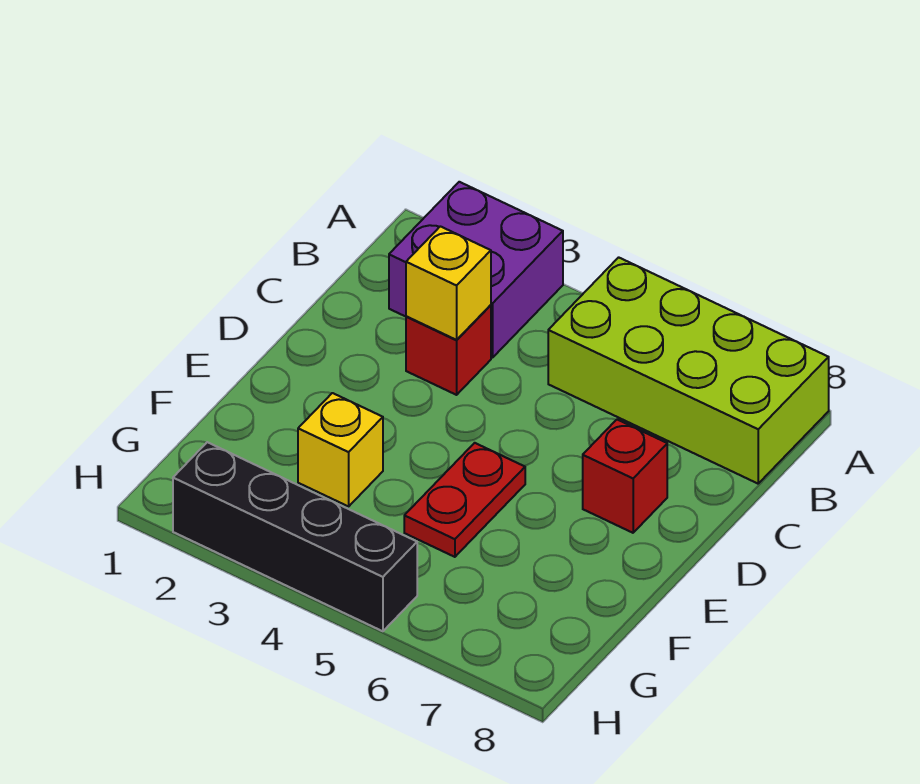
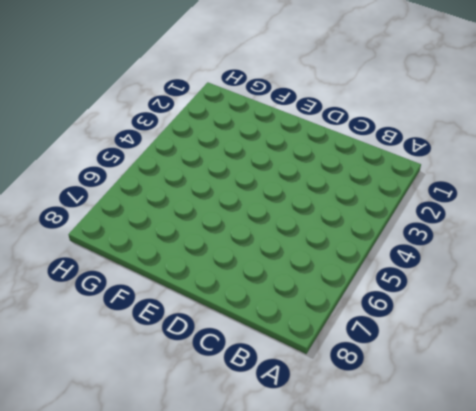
none -> purple brick A2:B3 level 1
none -> lime brick A5:B8 level 1

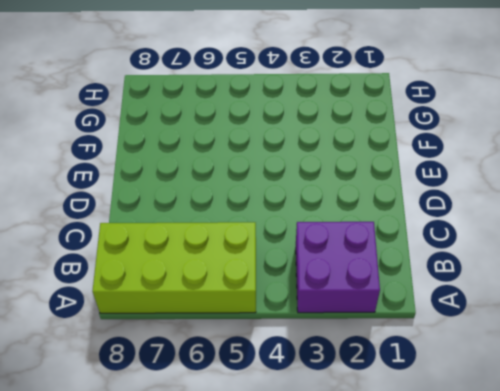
none -> red brick C3 level 1
none -> red brick D7 level 1

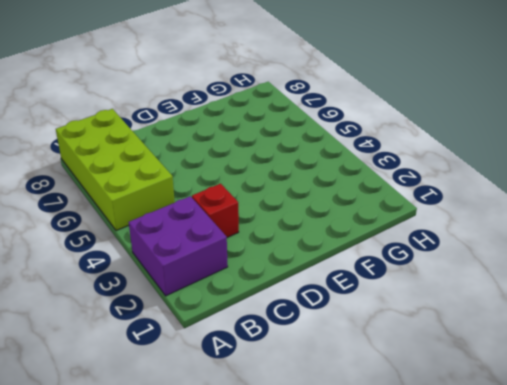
none -> red brick D7 level 1
none -> red plate E5:F5 level 1

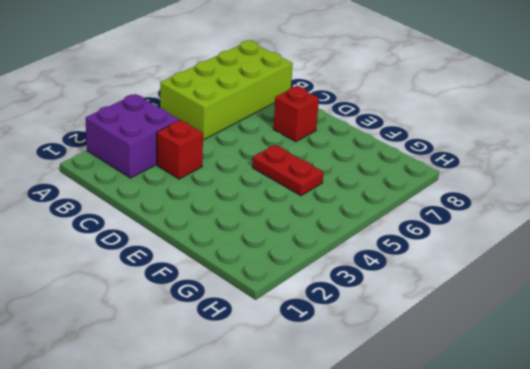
none -> yellow brick F3 level 1
none -> black brick H2:H5 level 1

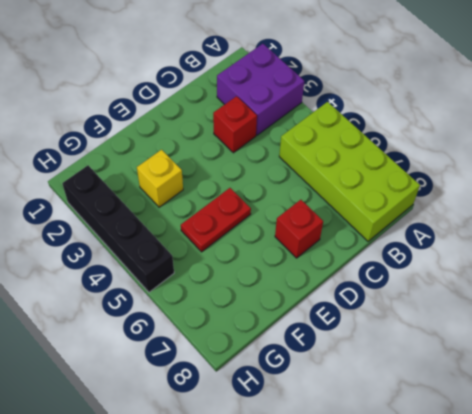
none -> yellow brick C3 level 2

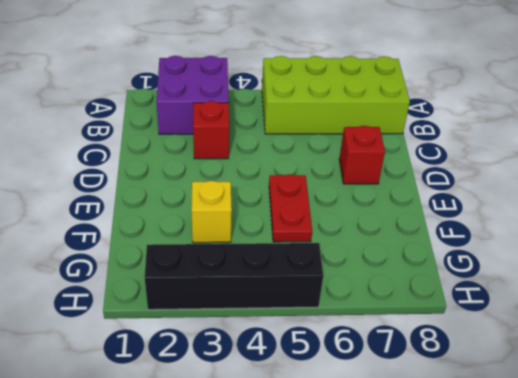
none -> yellow brick C3 level 2

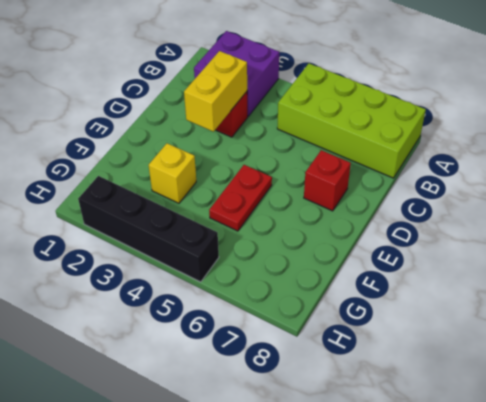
yellow brick C3:D3 level 2 -> yellow brick C3 level 2

